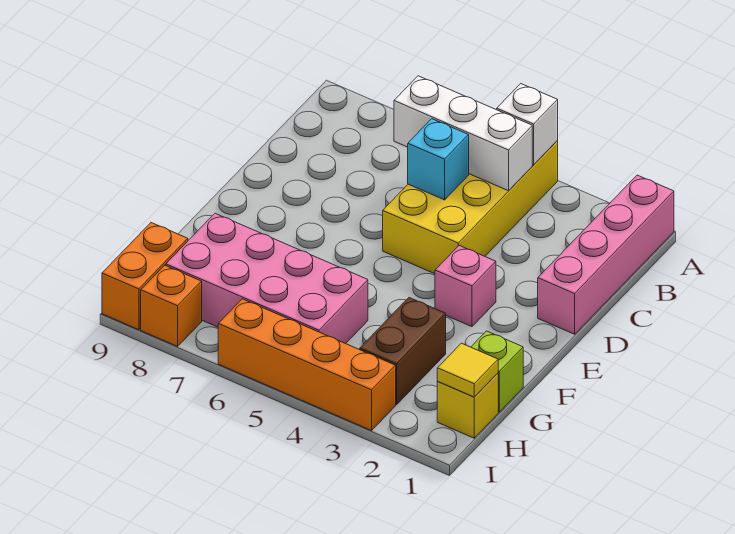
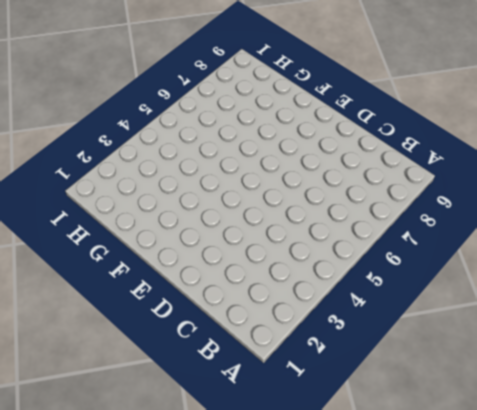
none -> pink brick A1:D1 level 1
none -> yellow brick A4:D5 level 1
none -> pink brick E3 level 1

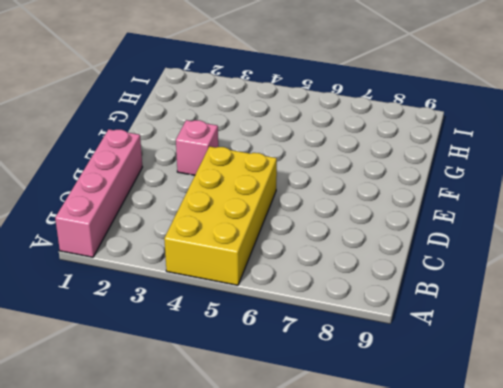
none -> lime brick G1 level 1
none -> brown brick G3:H3 level 1
none -> pink brick G5:H8 level 1

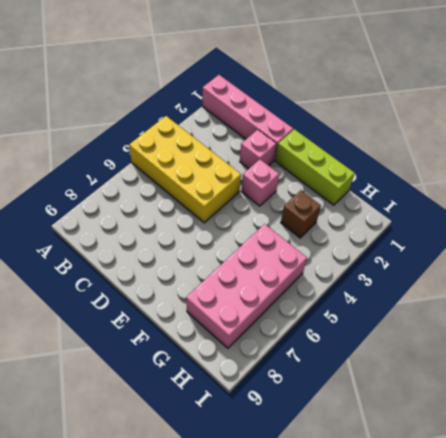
pink brick D2 level 1 -> none
lime brick E1:G1 level 1 -> lime brick G1 level 1
brown brick G3 level 1 -> brown brick G3:H3 level 1
none -> yellow brick H1 level 1
none -> orange brick H9:I9 level 1
none -> orange brick I3:I6 level 1

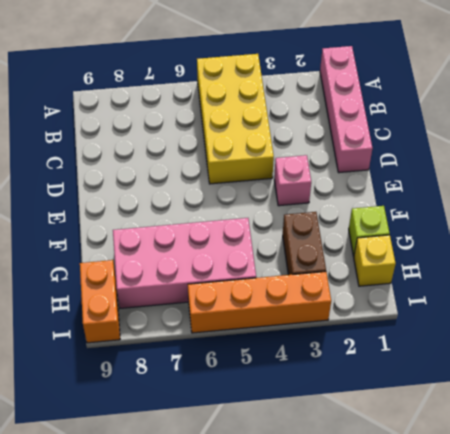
none -> orange brick I8 level 1
none -> white brick A4 level 2
none -> white brick B4:B6 level 2

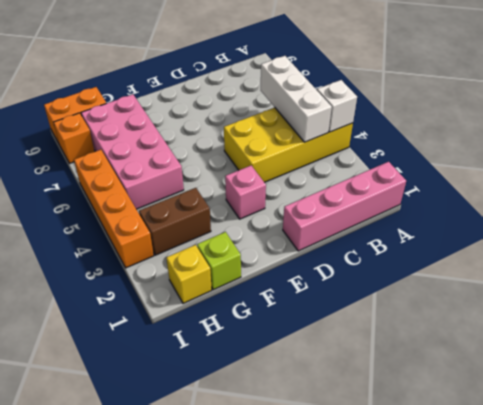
none -> cyan brick C5 level 2
none -> yellow tile H1 level 2

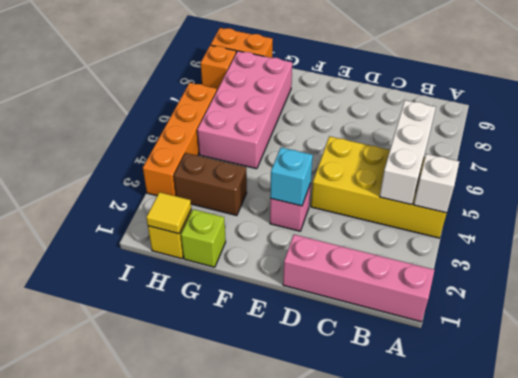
cyan brick E3 level 2 -> cyan brick C5 level 2

